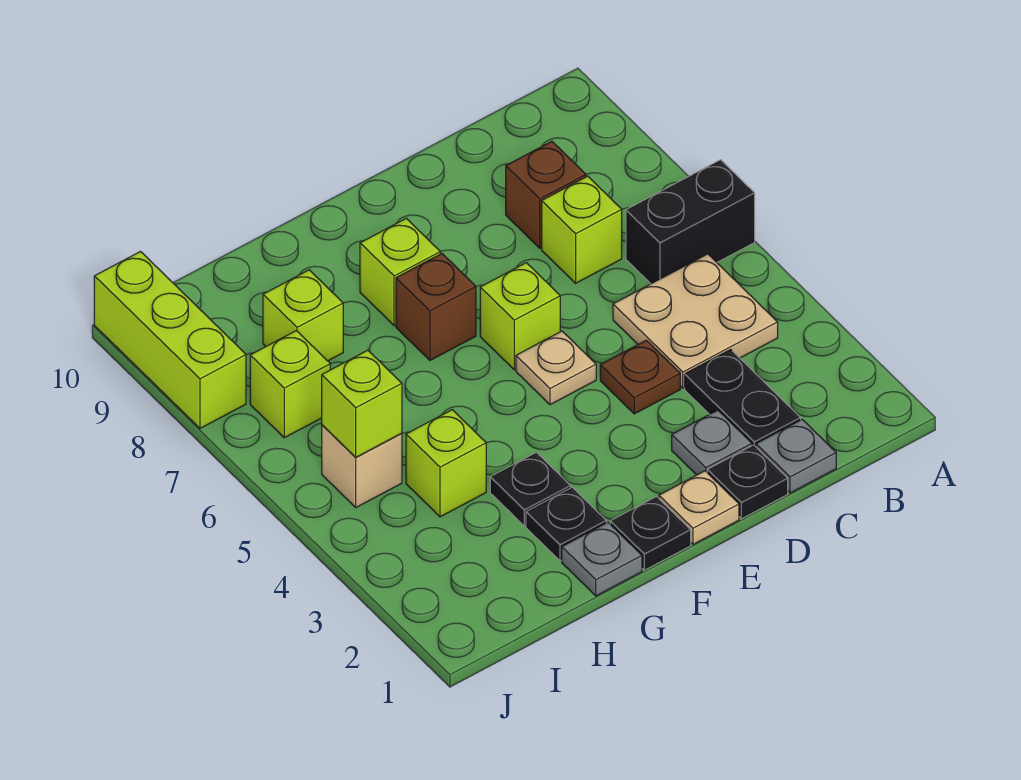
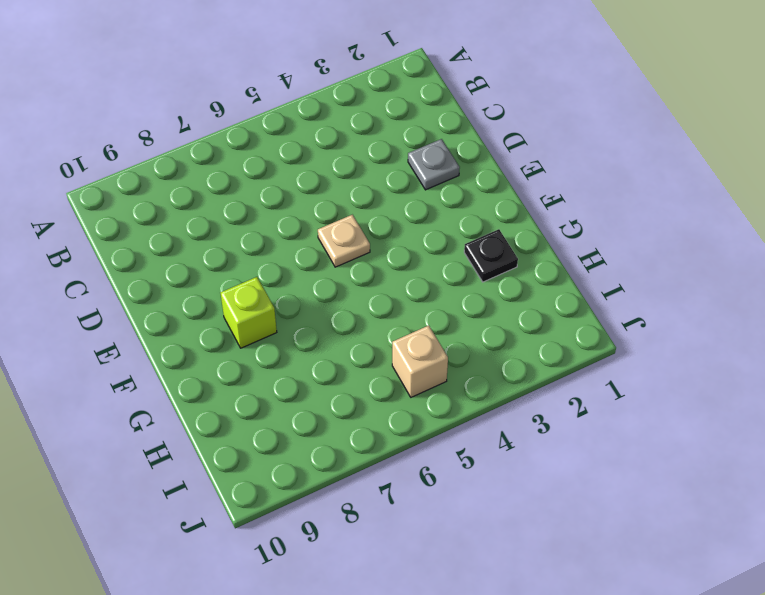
none -> black brick A6:B6 level 1
none -> tan plate B4:C5 level 1
none -> grey plate C1 level 1

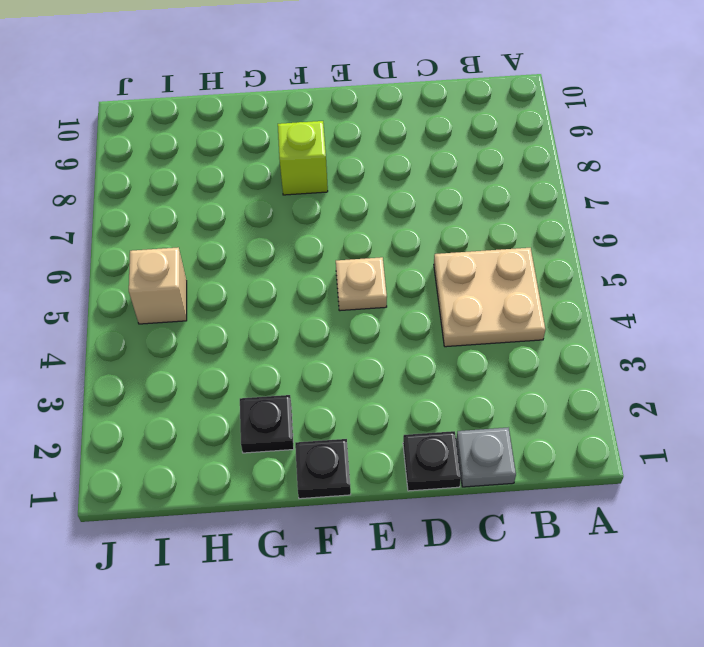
none -> black brick A6:B6 level 1
none -> black plate C2:C3 level 1
none -> lime brick C7 level 1

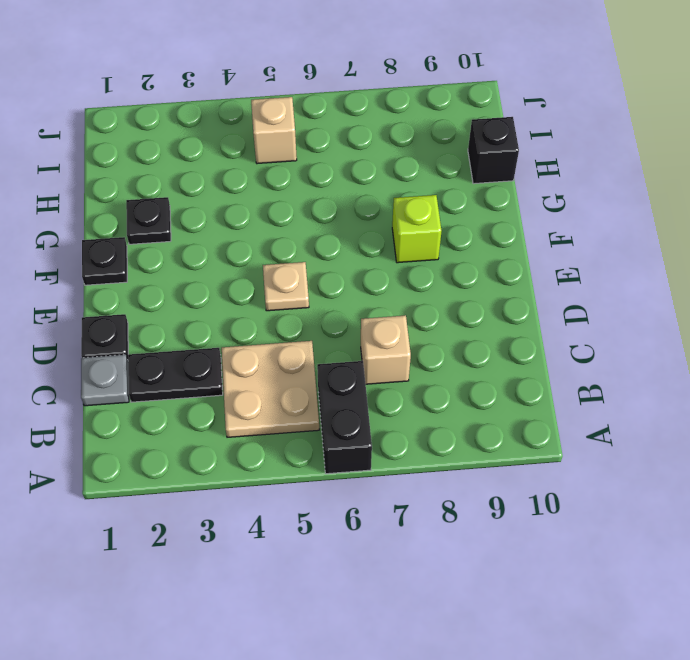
tan brick C7 level 1 -> lime brick C7 level 1
black brick H10 level 1 -> none
none -> brown brick C8 level 1
none -> grey plate D2 level 1
none -> brown plate D4 level 1

